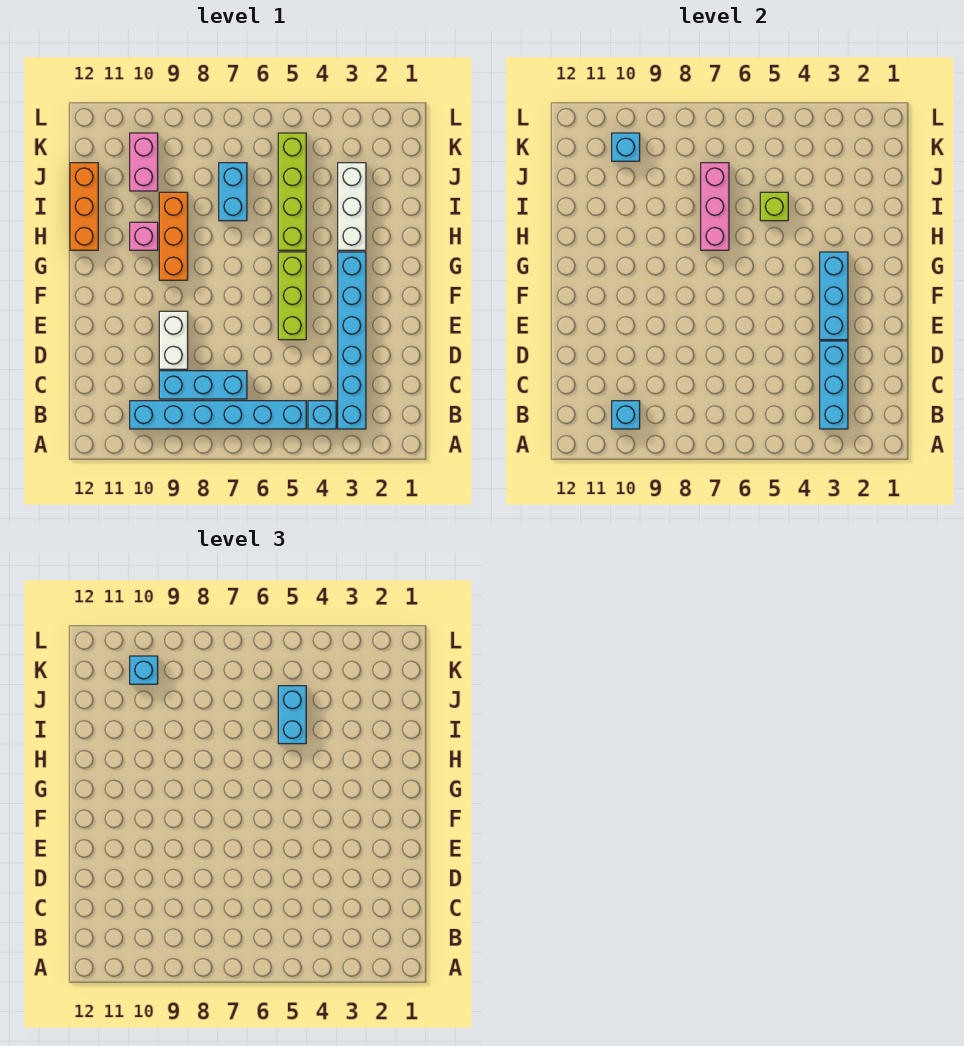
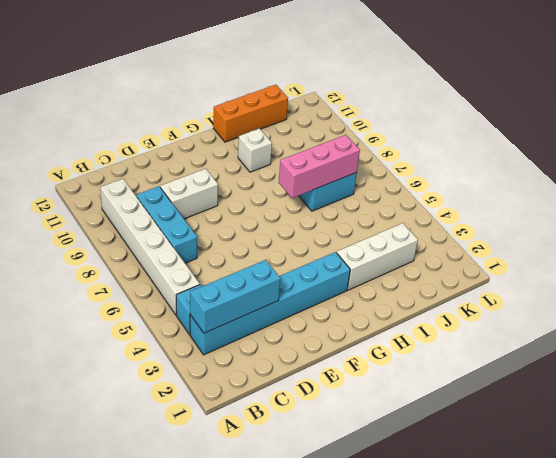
white brick B5:B10 level 1 -> cyan brick B5:B10 level 1
white brick H10 level 1 -> pink brick H10 level 1
none -> lime brick E5:G5 level 1
none -> orange brick G9:I9 level 1
none -> lime brick H5:K5 level 1

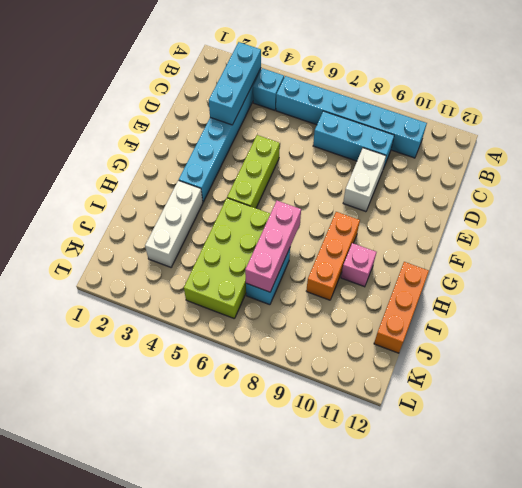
lime brick H5:K6 level 1 -> lime brick H5:K5 level 1
none -> pink brick J10:K10 level 1
none -> cyan brick B10 level 2
none -> cyan brick E3:G3 level 2

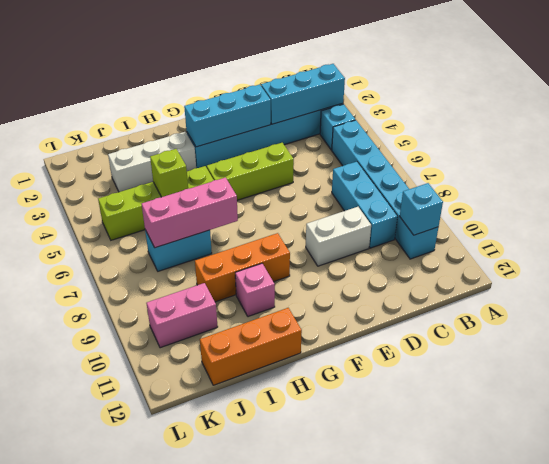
none -> cyan brick K10 level 2
none -> cyan brick I5:J5 level 3
none -> cyan brick K10 level 3

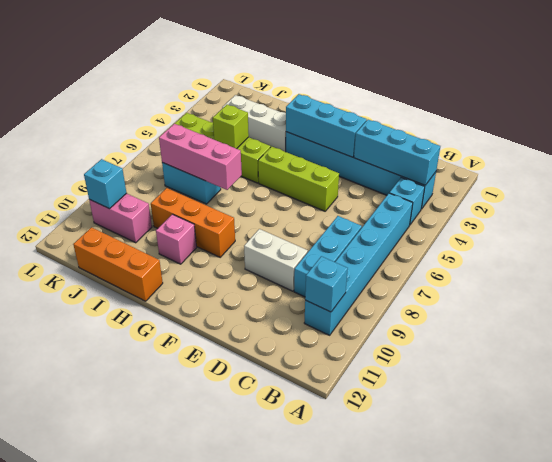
none -> cyan brick I5:J5 level 3
none -> cyan brick K10 level 3

